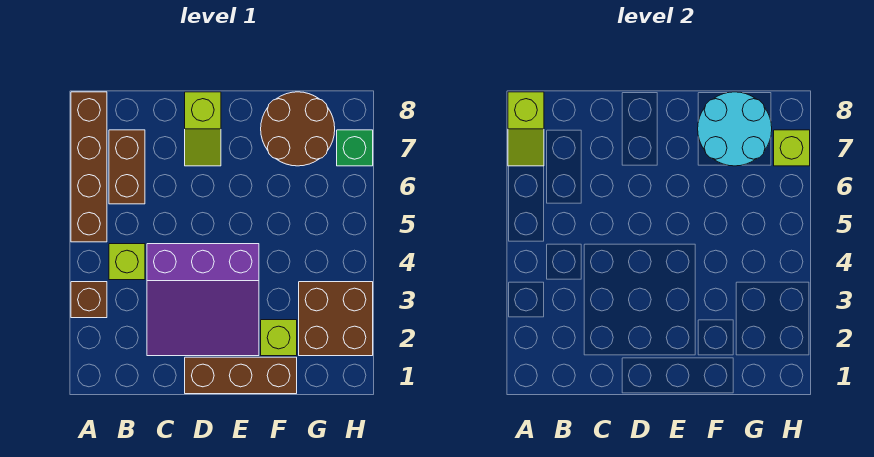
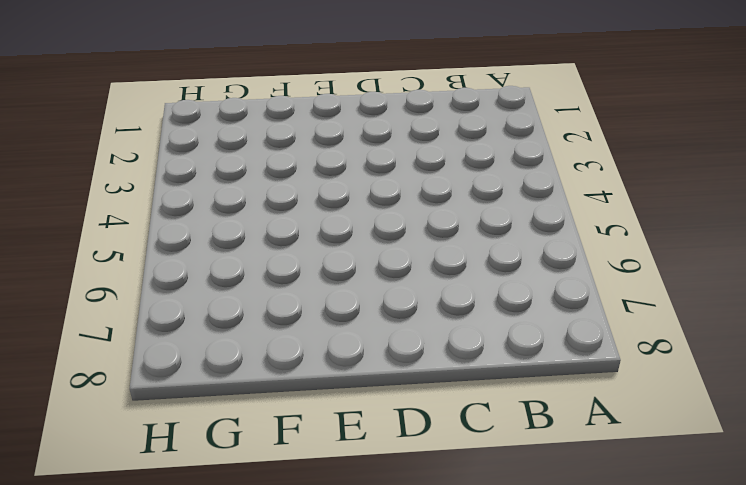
none -> brown brick A3 level 1
none -> brown brick A5:A8 level 1
none -> lime brick B4 level 1

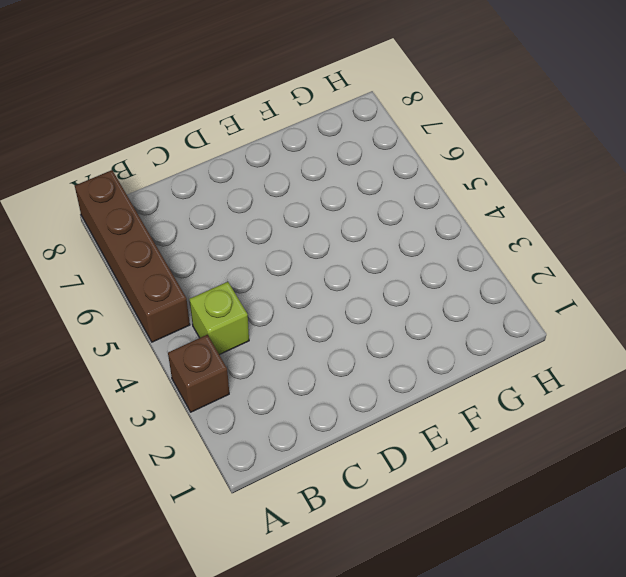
none -> brown brick B6:B7 level 1
none -> purple slope C2:E4 level 1 top 4
none -> brown brick D1:F1 level 1

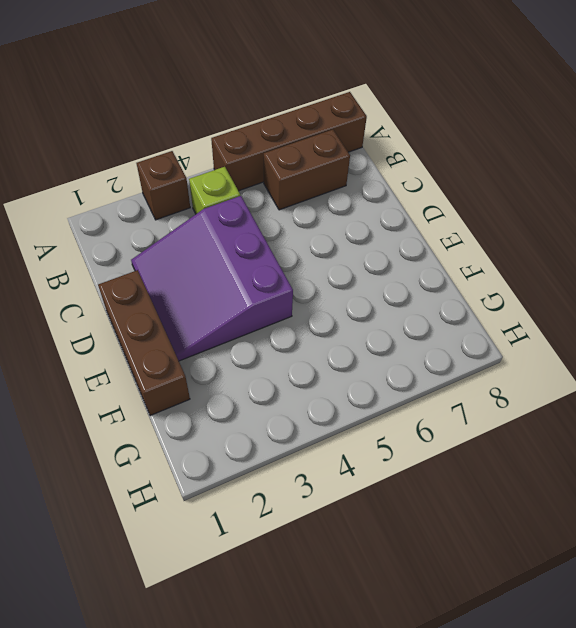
none -> lime slope D7:D8 level 1 top 8
none -> lime brick F2 level 1
none -> brown round brick F7:G8 level 1

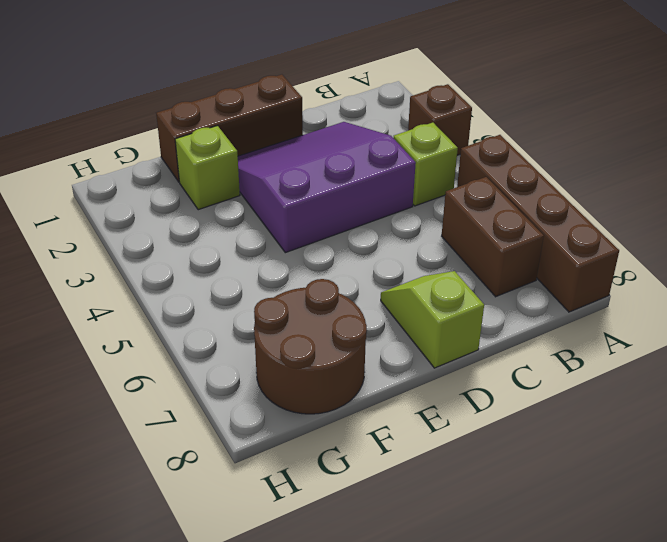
none -> brown brick G2:H3 level 1
none -> green brick H7 level 1
none -> lime slope A7:A8 level 2 top 8

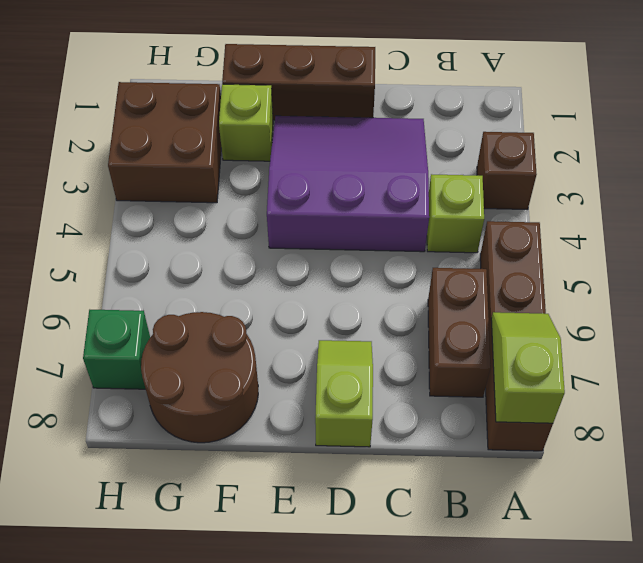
none -> cyan round brick F7:G8 level 2
none -> lime brick H7 level 2

